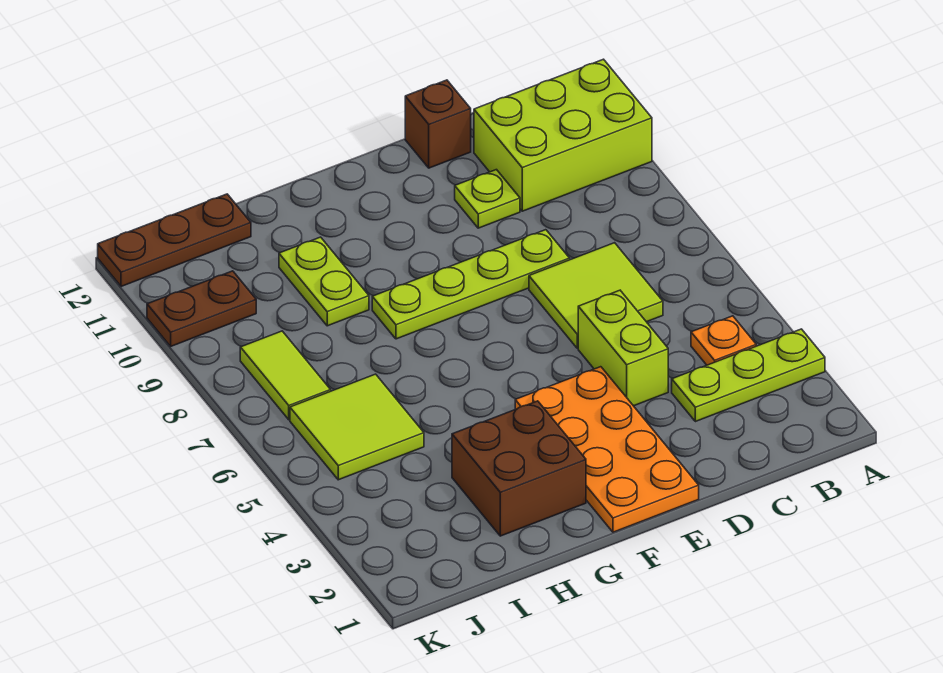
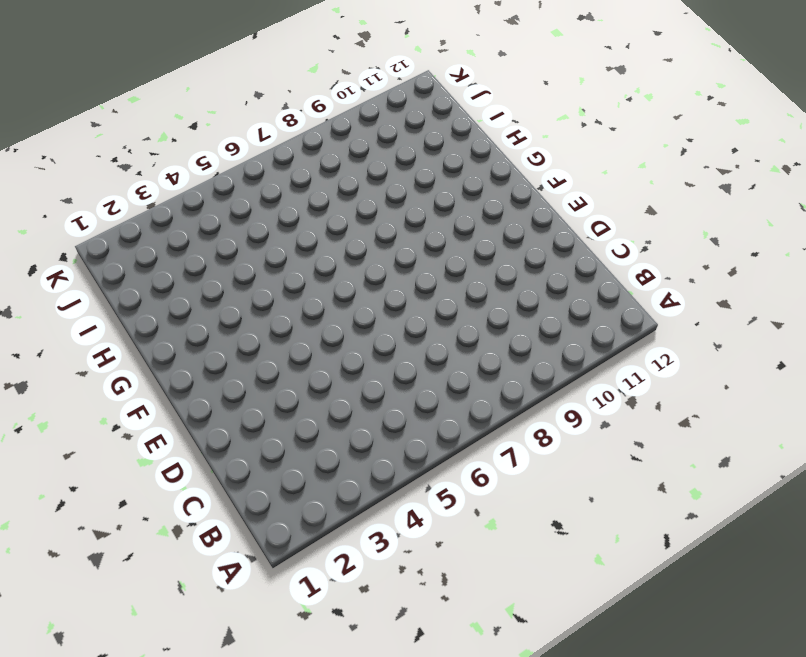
none -> lime plate A3:C3 level 1
none -> lime brick A10:C11 level 1
none -> orange plate B4 level 1

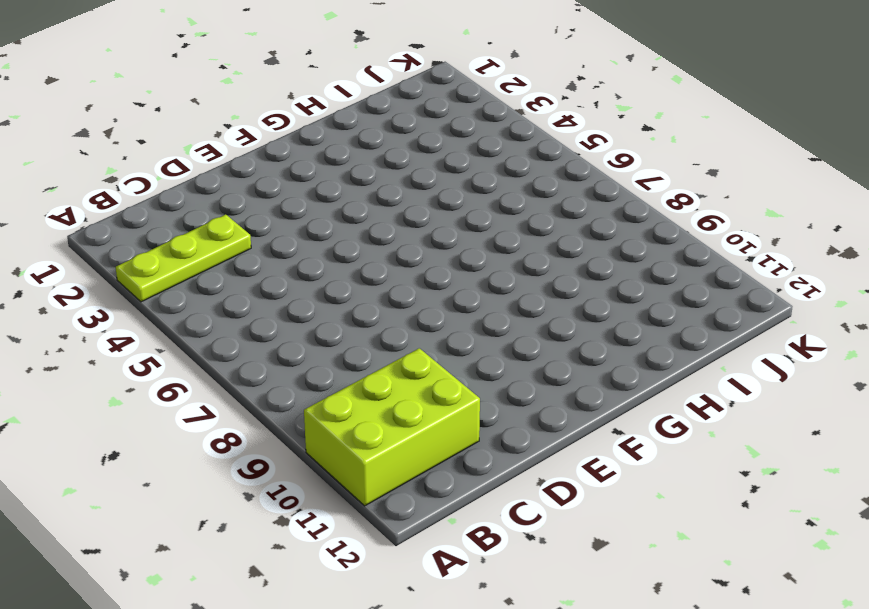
none -> orange plate B4 level 1
none -> lime tile C6:D7 level 1
none -> lime brick D4:D5 level 1

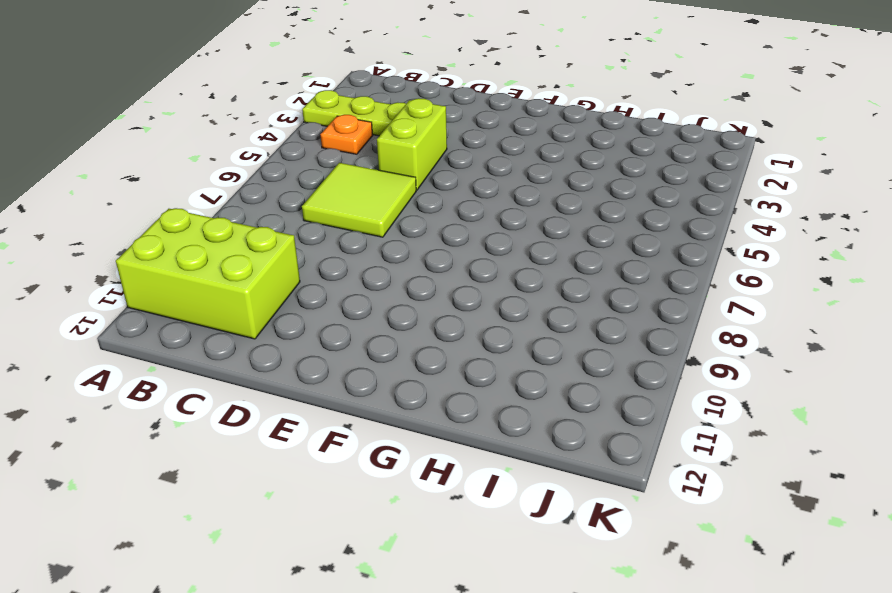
none -> lime plate D8:G8 level 1
none -> lime plate D10 level 1
none -> brown brick D12 level 1

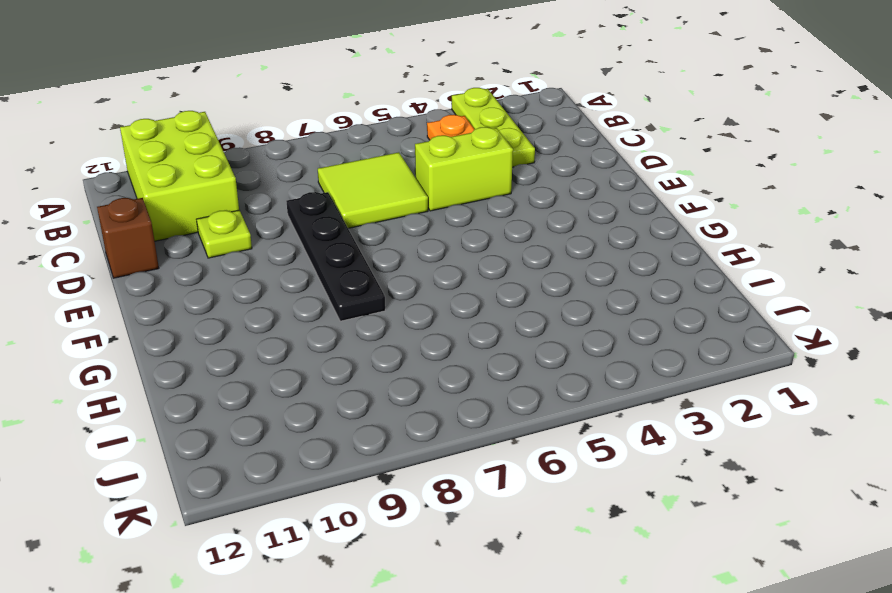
black plate D8:G8 level 1 -> lime plate D8:G8 level 1
none -> orange plate E1:F4 level 1
none -> brown brick G2:H3 level 1
none -> lime plate H9:H10 level 1

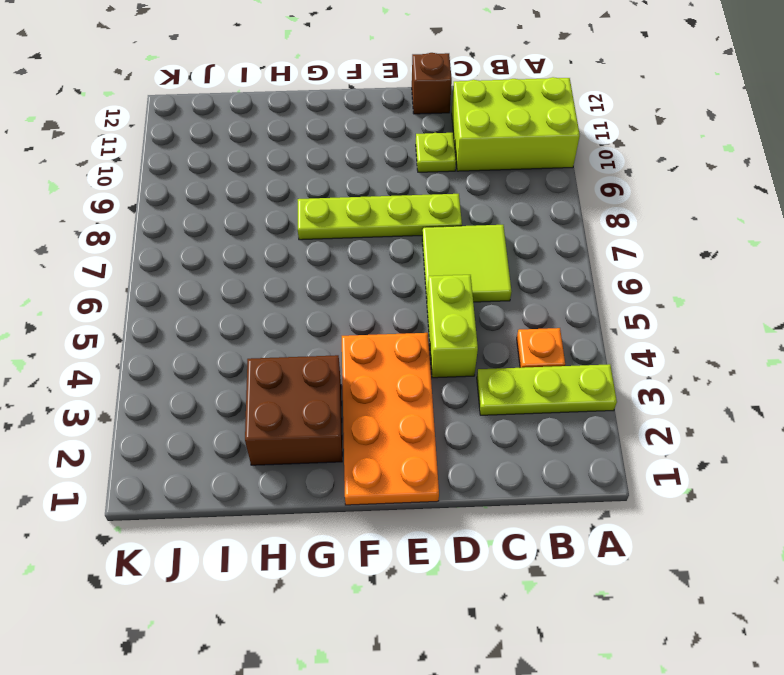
none -> lime plate H9:H10 level 1
none -> lime tile I5:J6 level 1
none -> brown plate I12:K12 level 1

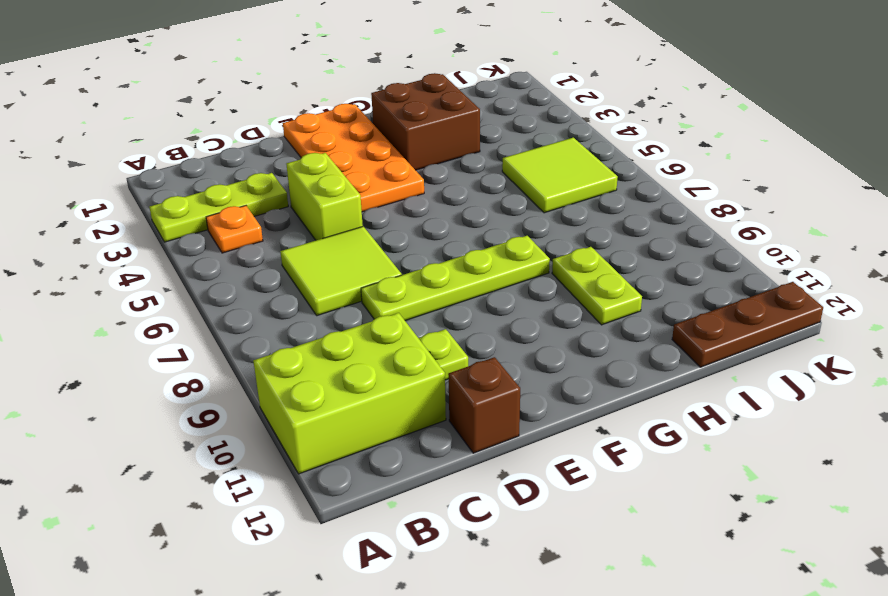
none -> lime tile J7:J8 level 1
none -> brown plate J10:K10 level 1

